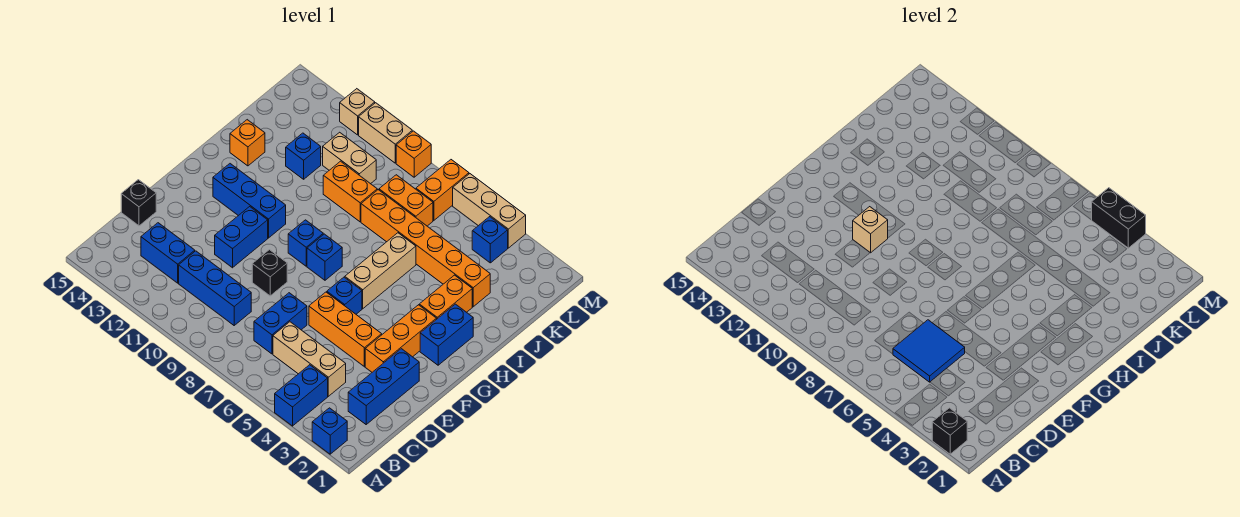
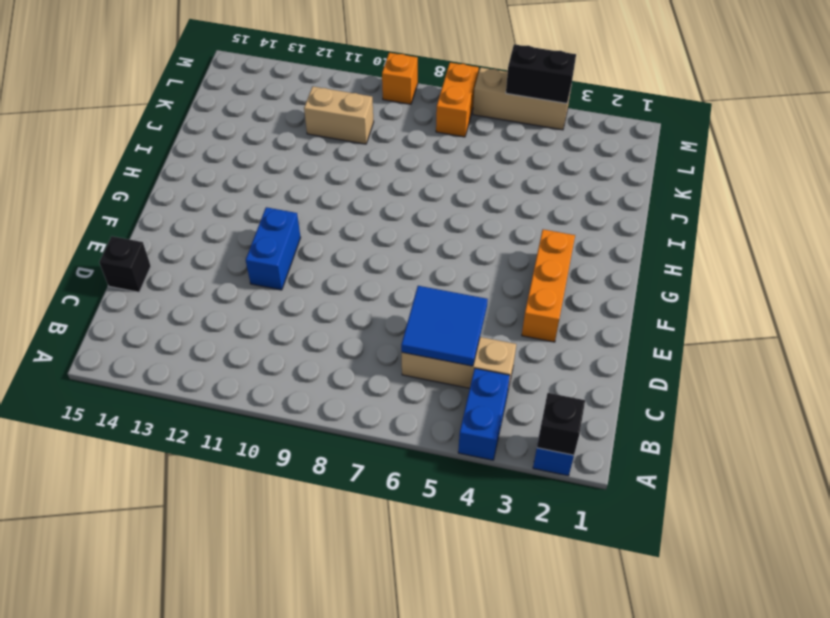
none -> blue brick C2:E2 level 1
none -> blue brick C7:D7 level 1
none -> blue brick C9:C11 level 1
none -> blue brick C12:C13 level 1

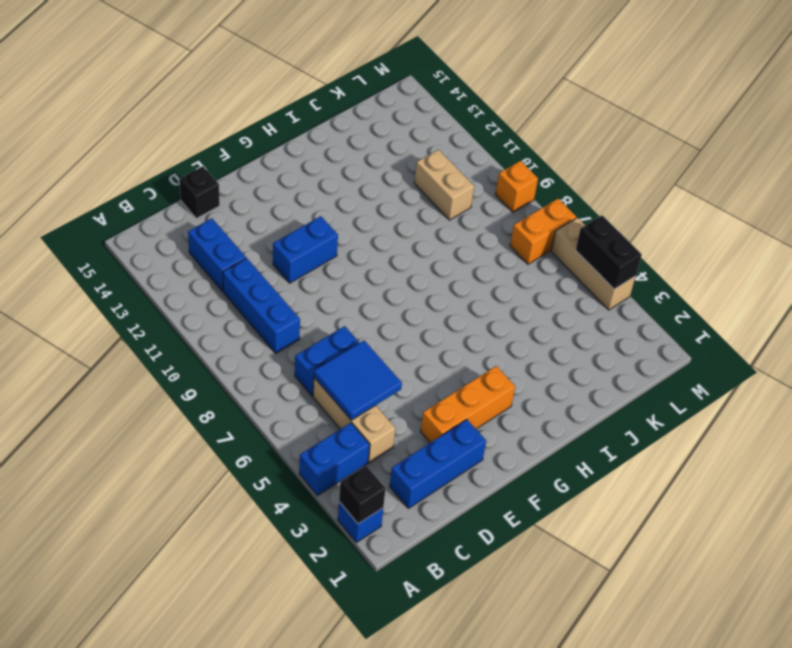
none -> orange brick E4:E6 level 1
none -> black brick E9 level 1
none -> blue brick F6 level 1
none -> blue brick G2:H2 level 1

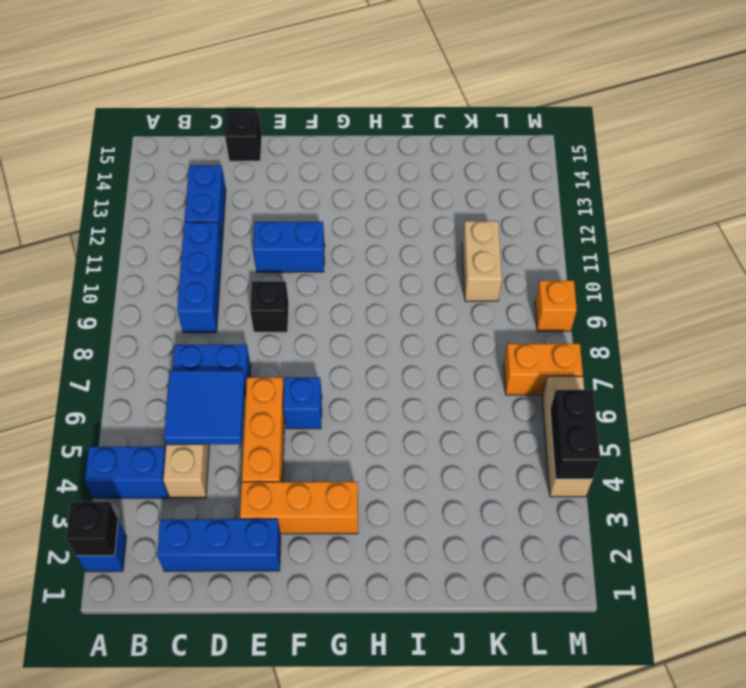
none -> blue brick G2:H2 level 1
none -> tan brick G6:I6 level 1
none -> blue brick G8 level 1
none -> blue brick G9 level 1

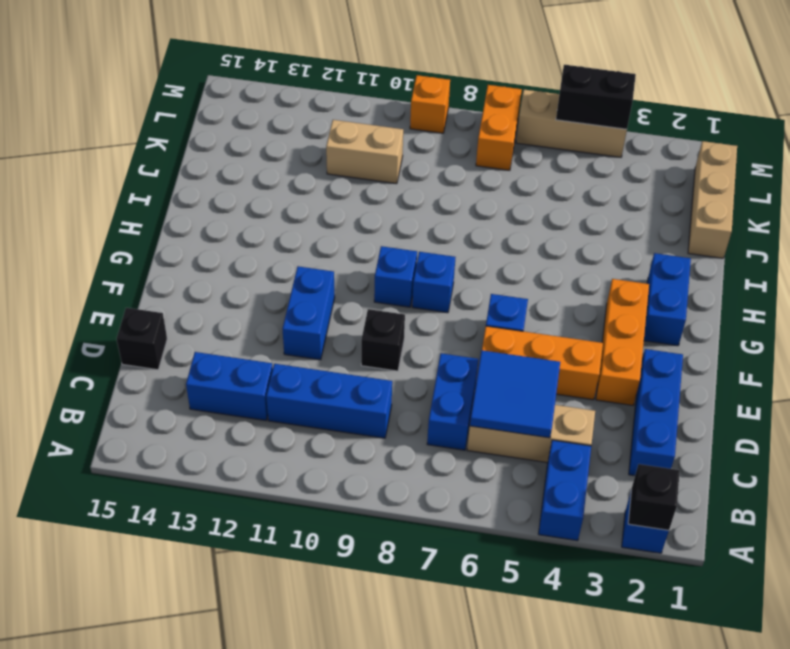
tan brick J1:L1 level 1 -> tan brick G6:I6 level 1
none -> blue brick G11:G13 level 1
none -> orange brick H3:I3 level 1
none -> orange brick I14 level 1
none -> orange brick J3:J8 level 1

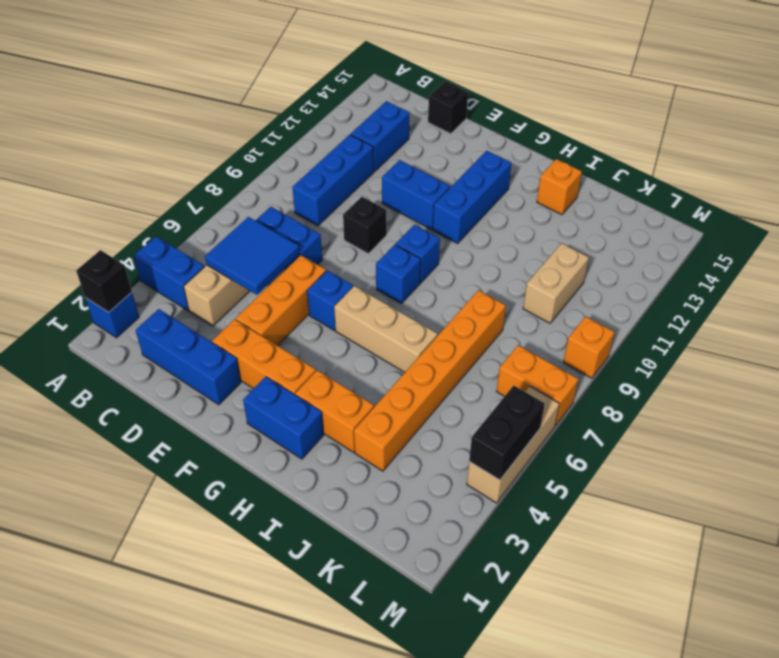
none -> orange brick J9:J10 level 1
none -> blue brick J12 level 1
none -> orange brick K7:K8 level 1
none -> blue brick L4 level 1

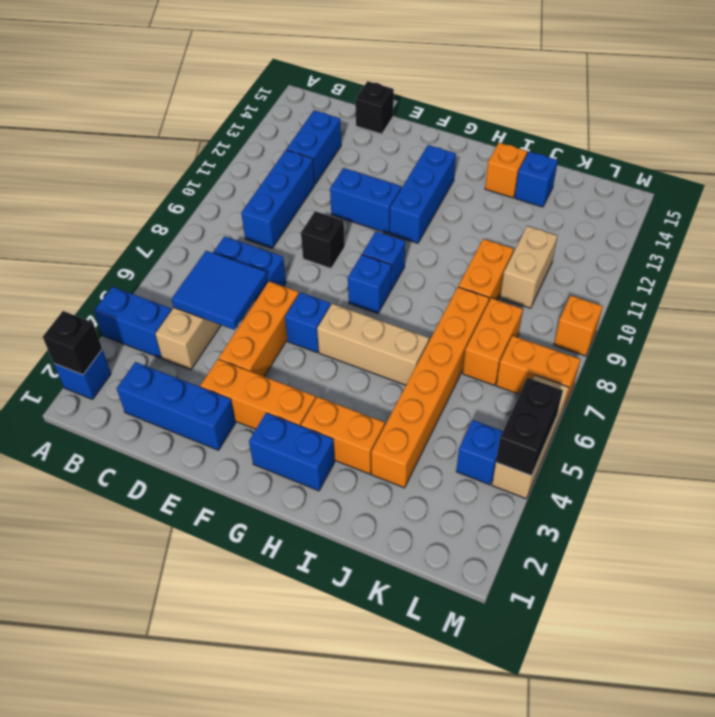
blue brick J14 level 1 -> blue brick J12 level 1
none -> tan brick M10:M11 level 1
none -> tan brick M12 level 1
none -> tan brick F11 level 2

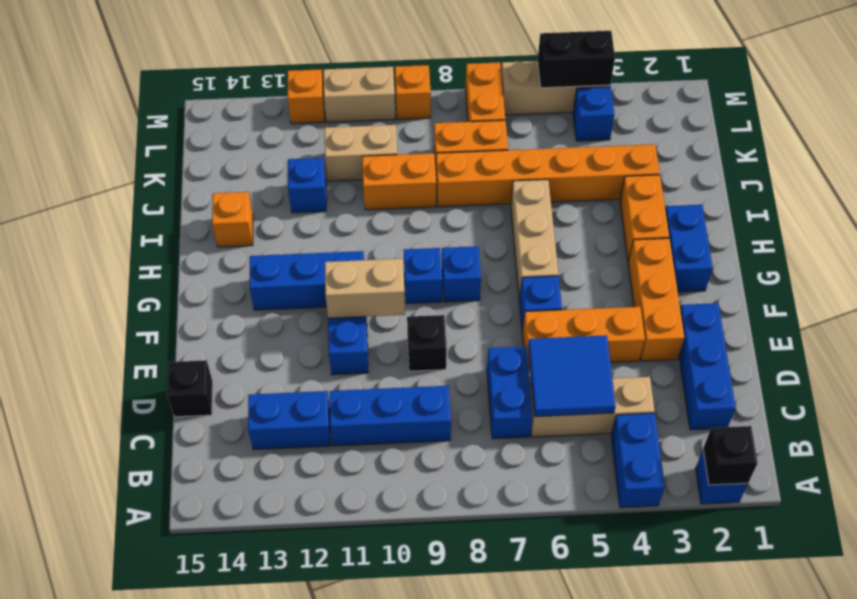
tan brick F10:F11 level 2 -> tan brick F11 level 2
orange brick M12 level 1 -> tan brick M12 level 1

